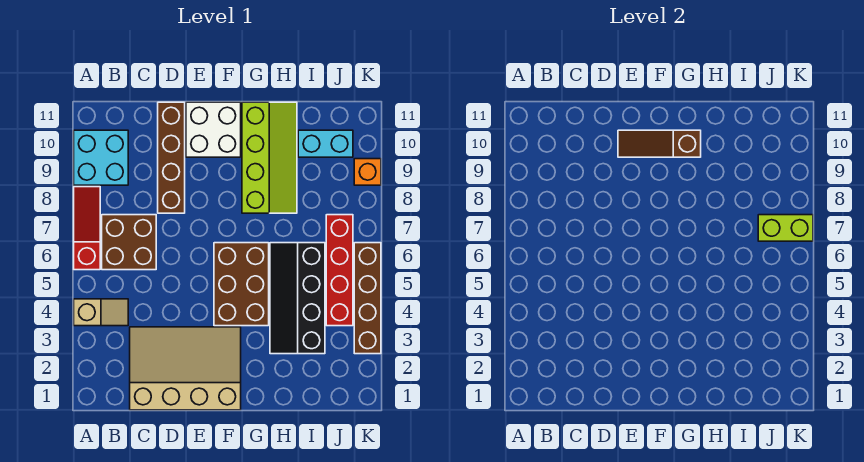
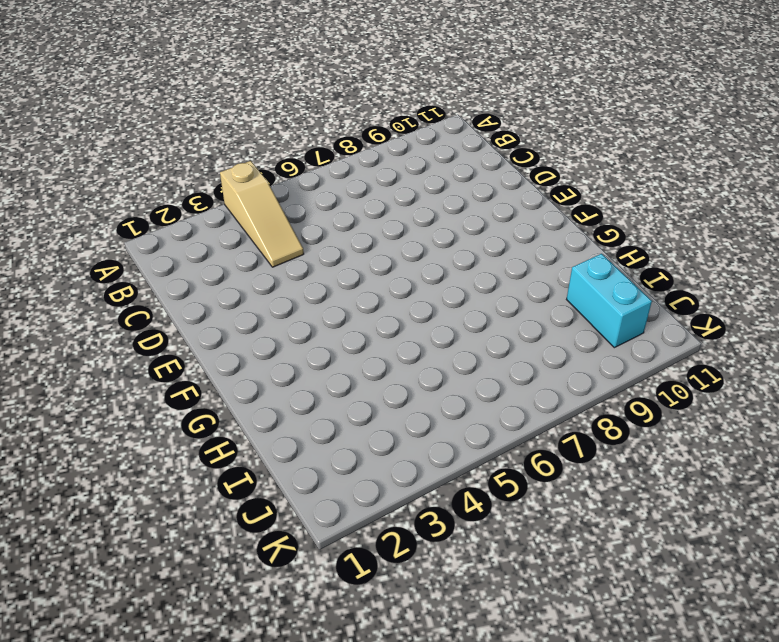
tan slope A4:C4 level 1 top A -> tan slope A4:B4 level 1 top A
none -> red slope A6:A8 level 1 top 6
none -> cyan brick A9:B10 level 1
none -> brown brick B6:C7 level 1

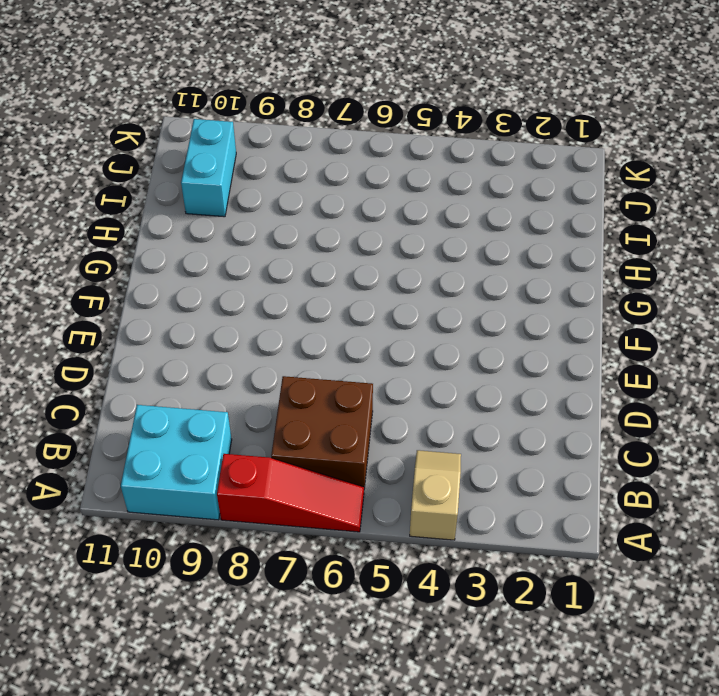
red slope A6:A8 level 1 top 8 -> red slope A6:A8 level 1 top 6
none -> tan slope C1:F3 level 1 top 1
none -> brown brick D8:D11 level 1
none -> white brick E10:F11 level 1

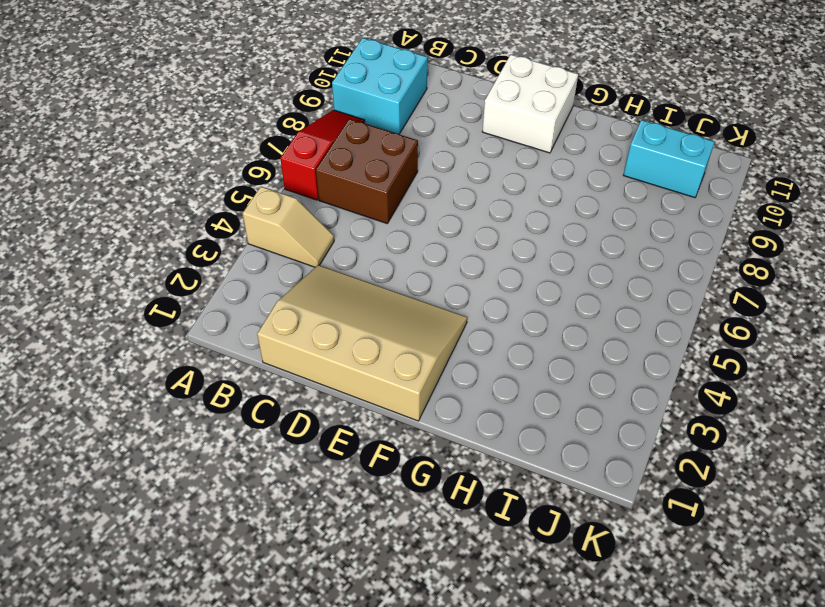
none -> brown brick D8:D11 level 1
none -> brown brick F4:G6 level 1
none -> lime slope G8:H11 level 1 top G

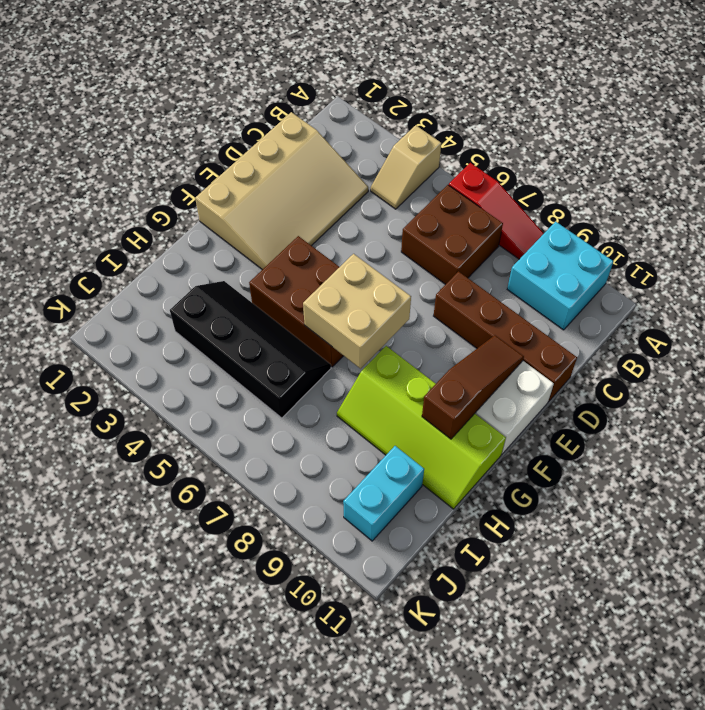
tan brick F6:G7 level 2 -> none
none -> red brick J4:J7 level 1
none -> brown brick K3:K6 level 1
none -> orange brick K9 level 1

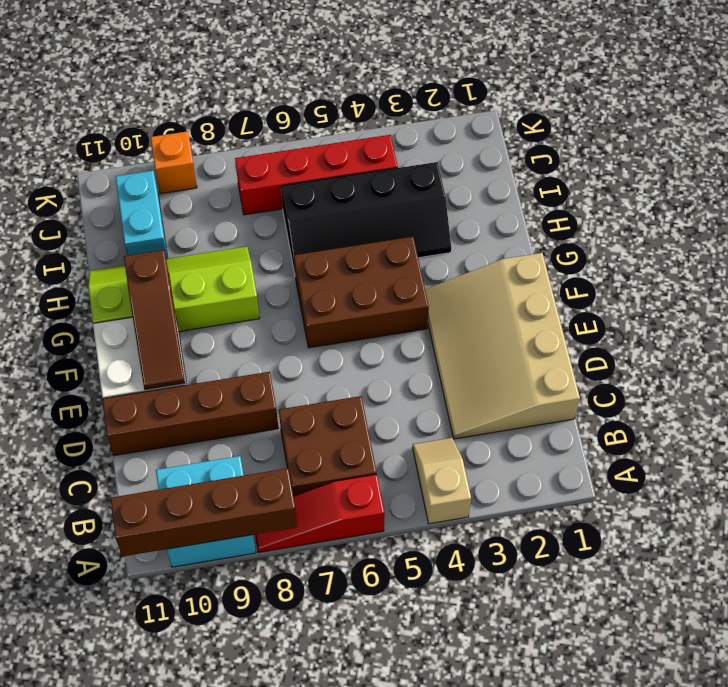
brown brick A8:A11 level 2 -> brown brick K3:K6 level 1
none -> lime brick J7:K7 level 2

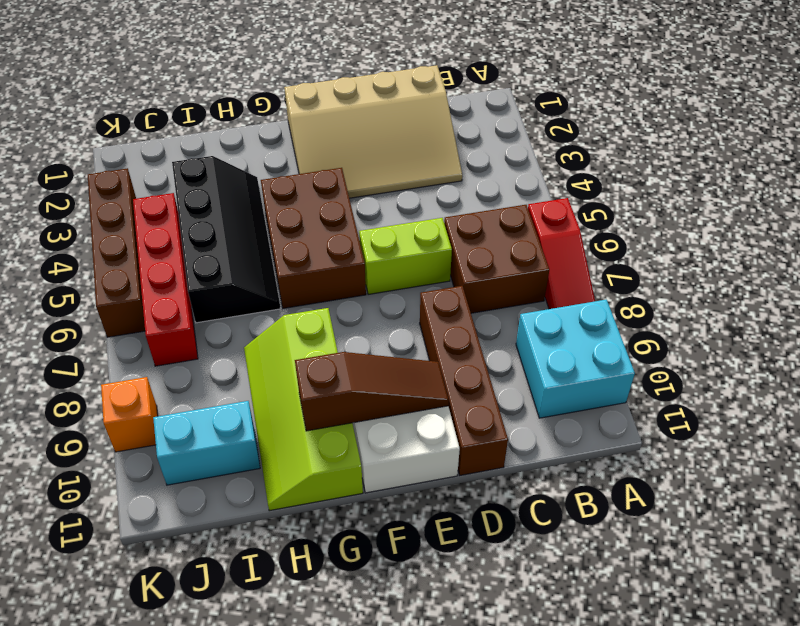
lime brick D6:E6 level 1 -> lime brick J7:K7 level 2
none -> tan slope A4:B4 level 1 top A

